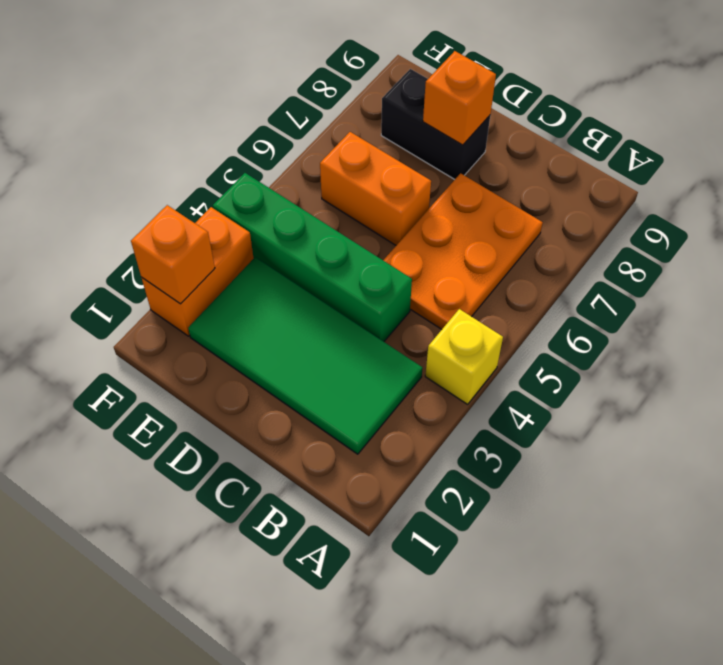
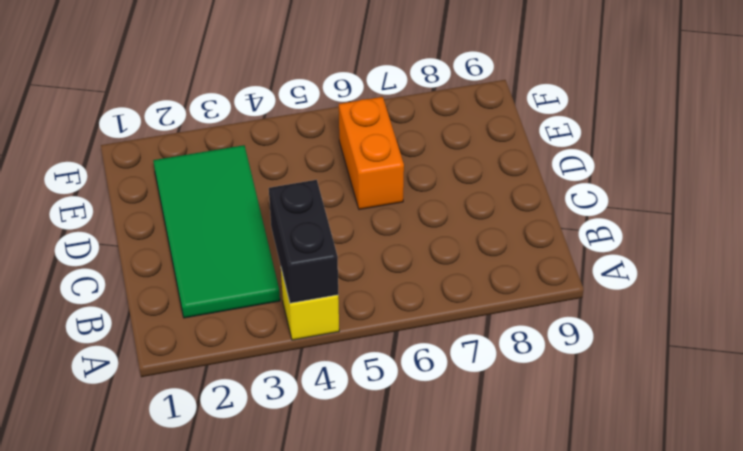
black brick A4:B4 level 2 -> black brick D8:E8 level 1
none -> orange plate B5:C7 level 1
none -> green brick C4:F4 level 1

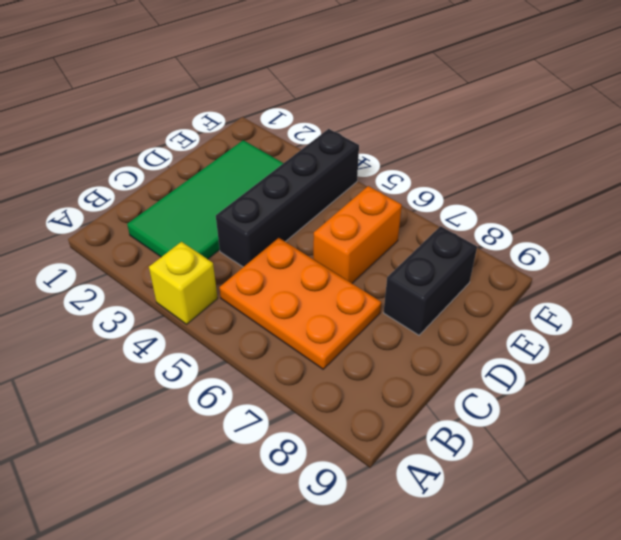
black brick C4:F4 level 1 -> green brick C4:F4 level 1
none -> orange brick F2:F3 level 1
none -> orange brick D8 level 2

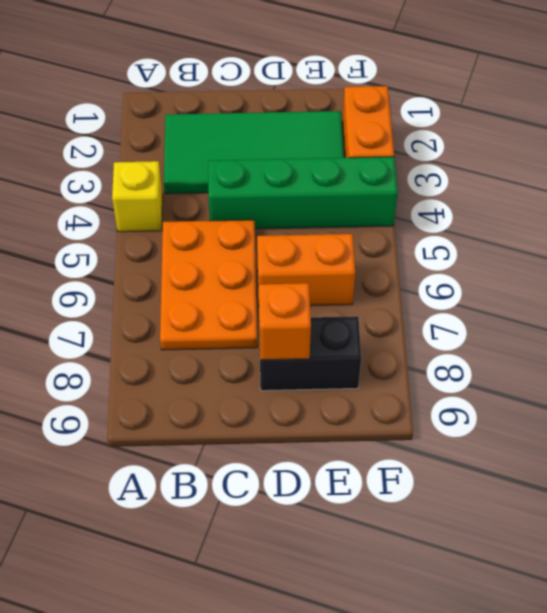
none -> orange brick F2 level 2

